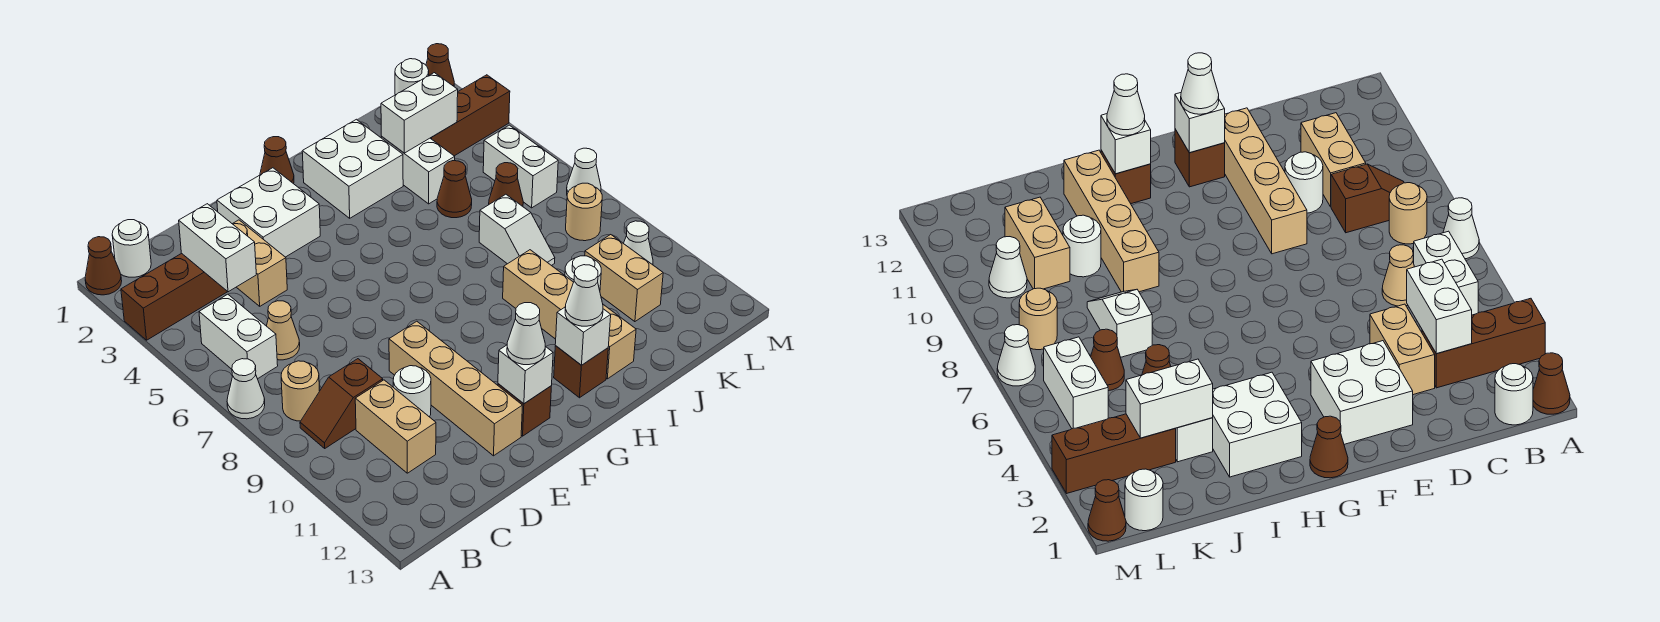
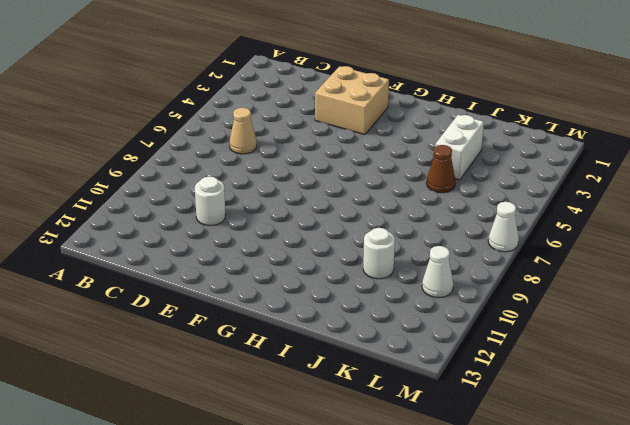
tan brick E2:F3 level 1 -> white brick E2:F3 level 1
none -> brown cone A1 level 1
none -> brown brick A3:C3 level 1
none -> white cone A7 level 1
none -> white round brick B1 level 1

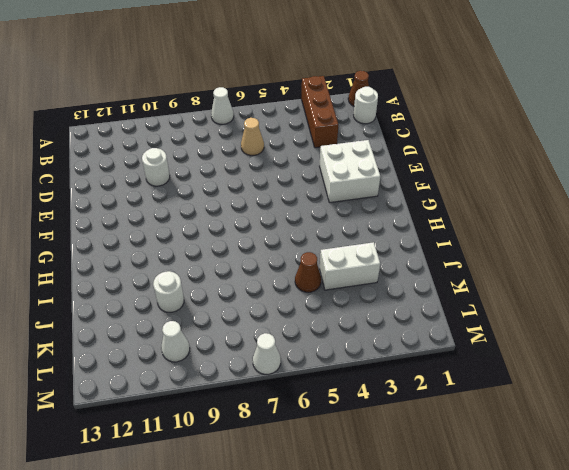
none -> white brick B5:B6 level 1
none -> tan round brick B8 level 1
none -> brown slope B9:C9 level 1 top C
none -> tan brick C10:C11 level 1

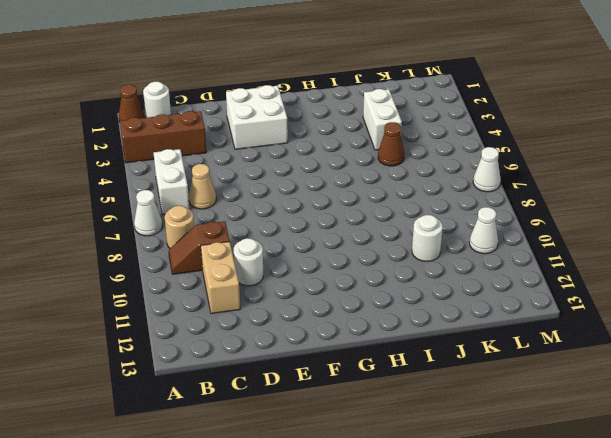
none -> tan brick D3:D4 level 1
none -> tan brick E9:E12 level 1
none -> brown brick F12 level 1
none -> brown cone G1 level 1

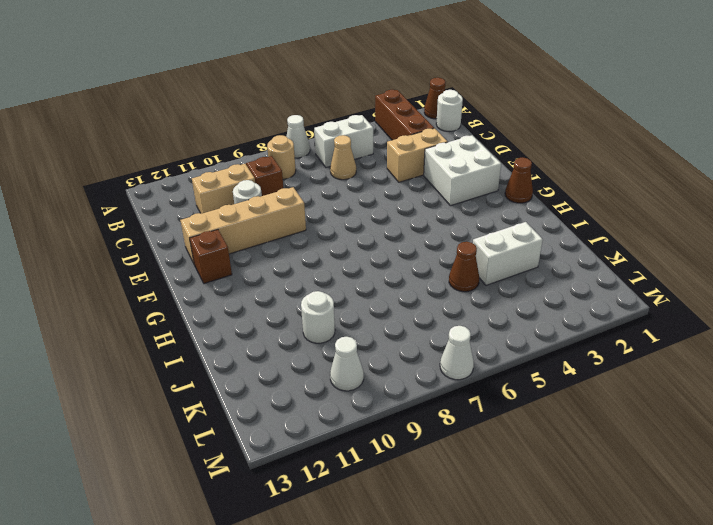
none -> white brick H2:I3 level 1
none -> brown brick H12 level 1
none -> tan brick I9:I12 level 1
none -> white slope J7:J8 level 1 top 7

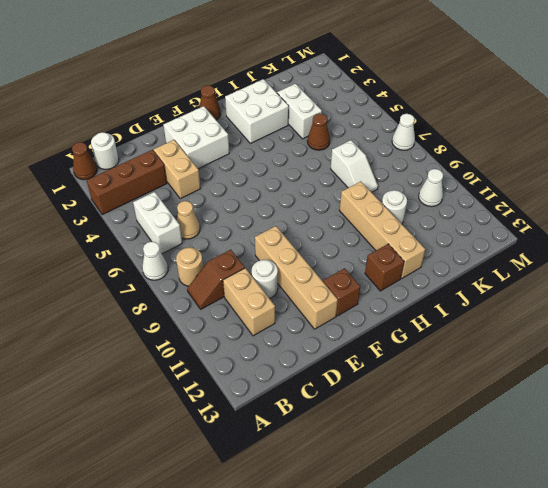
none -> brown brick K3:M3 level 1
none -> brown cone K6 level 1
none -> tan brick K10:K11 level 1
none -> white round brick L1 level 1

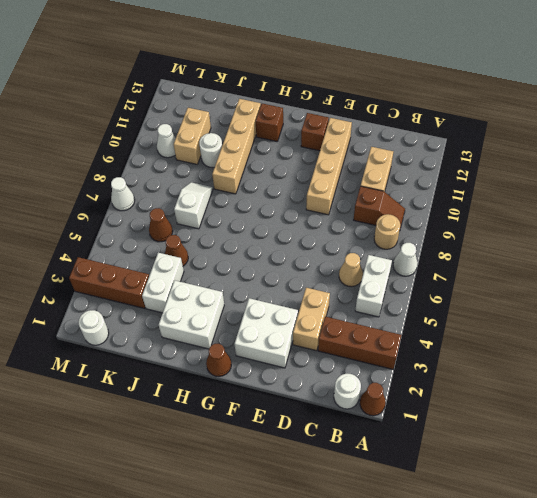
none -> white round brick D10 level 1
none -> white brick L5:L6 level 1
none -> tan round brick L8 level 1
none -> brown cone M1 level 1

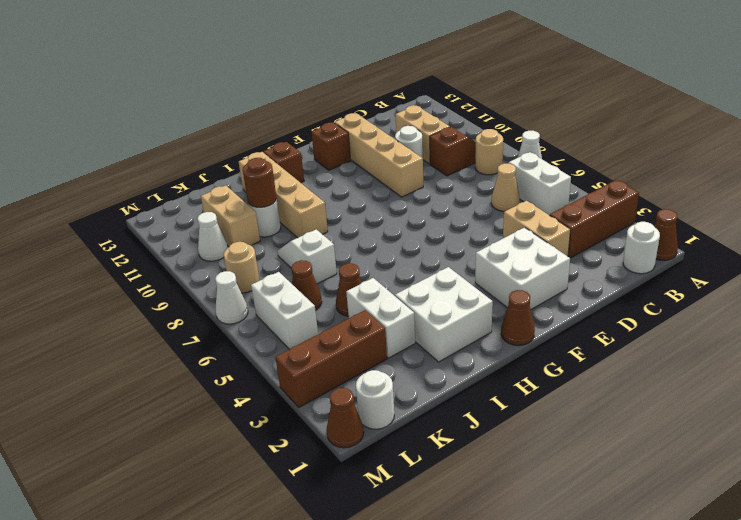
brown round brick J10 level 2 -> none
none -> white brick C3:C4 level 2
none -> white brick F12 level 2
none -> white brick H12 level 2
none -> white brick J3:K3 level 2

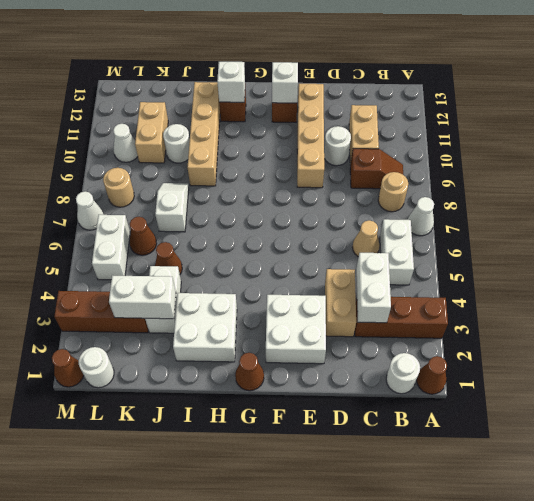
none -> white cone F12 level 3
none -> white cone H12 level 3

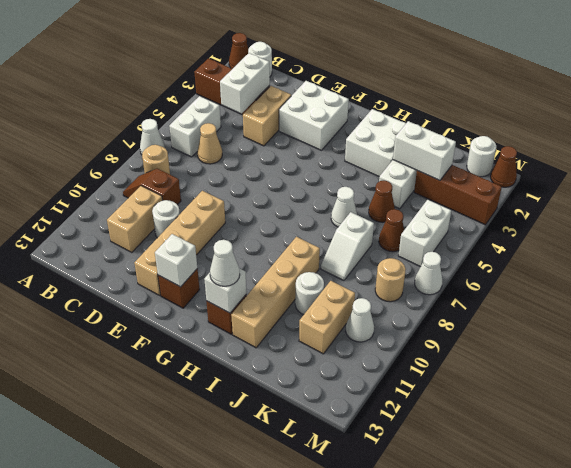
white cone I6 level 1 -> white cone F12 level 3
none -> brown cone G1 level 1

